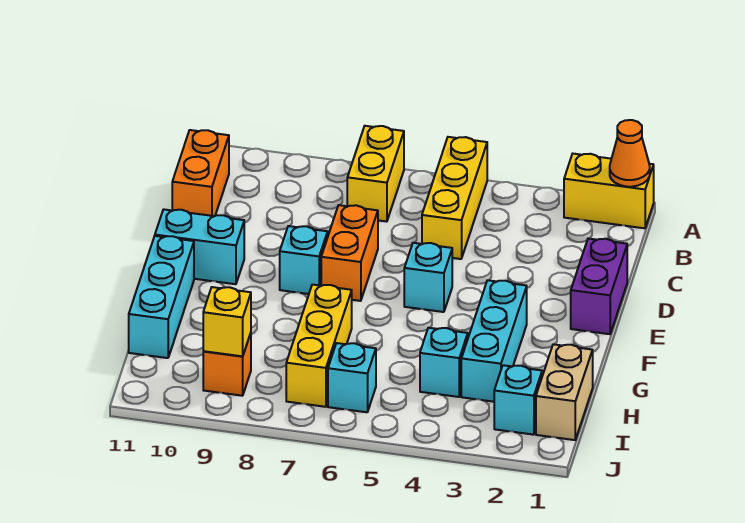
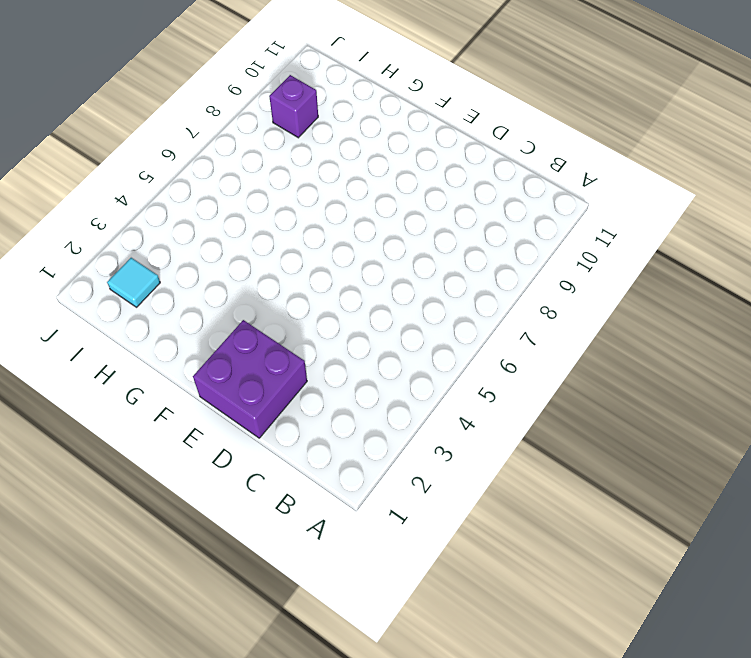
purple brick D1:E2 level 1 -> purple brick D1:E1 level 1
cyan tile I2 level 1 -> cyan brick I2 level 1
purple brick I9 level 1 -> orange brick I9 level 1
none -> yellow brick A1:A2 level 1
none -> yellow brick A5:C5 level 1
none -> yellow brick A7:B7 level 1

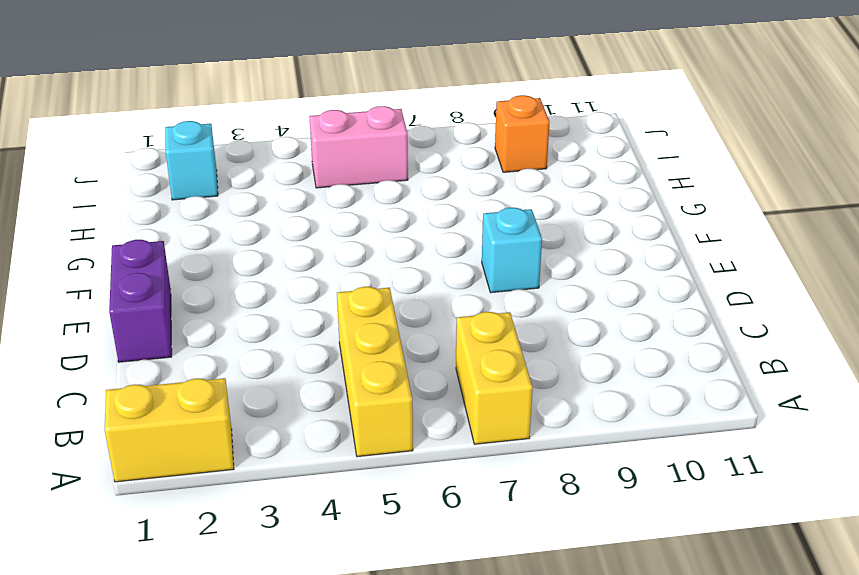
pink brick I5:I6 level 1 -> cyan brick I6 level 1
none -> orange brick B11:C11 level 1
none -> orange brick D7:E7 level 1
none -> cyan brick E5 level 1

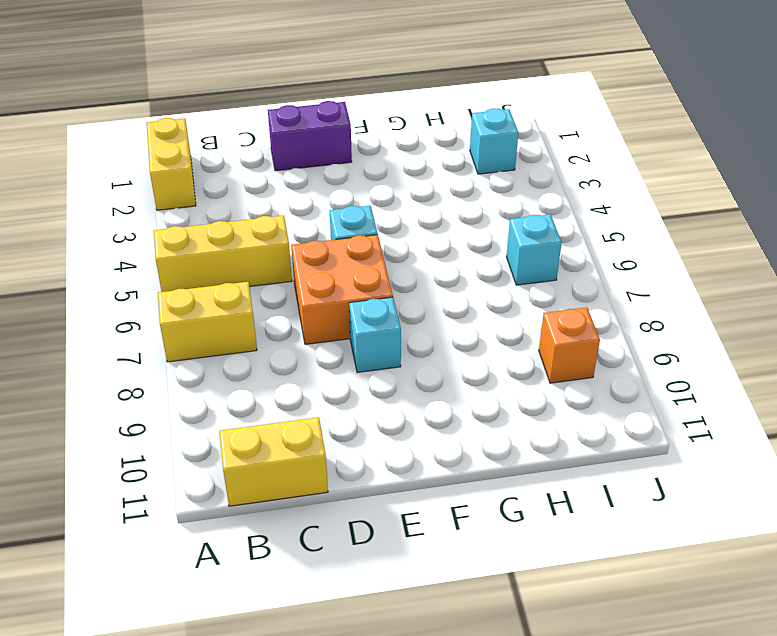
yellow brick B11:C11 level 1 -> orange brick B11:C11 level 1
orange brick D6:E7 level 1 -> orange brick D7:E7 level 1
none -> cyan brick E10:E11 level 1
none -> cyan brick F3:H3 level 1
none -> cyan brick F11:H11 level 1

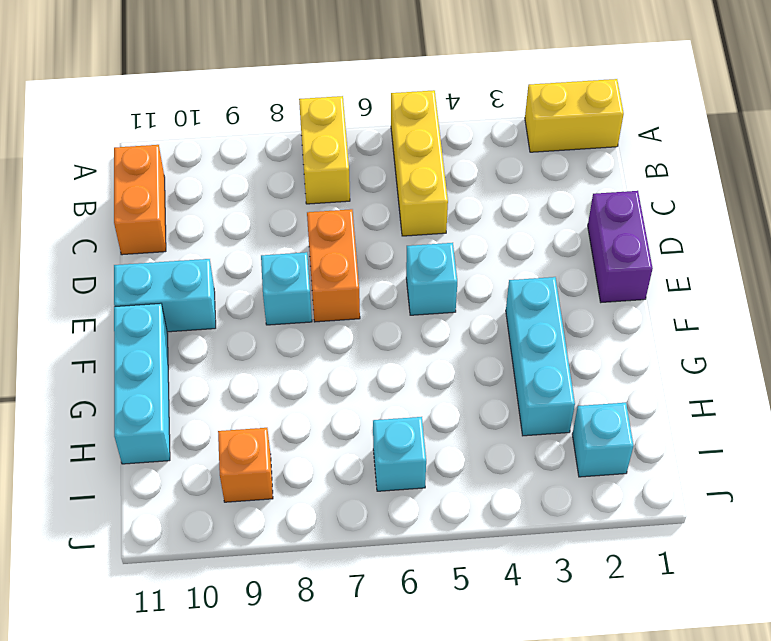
none -> yellow brick G7:I7 level 1
none -> tan brick H1:I1 level 1
none -> cyan brick H4 level 1

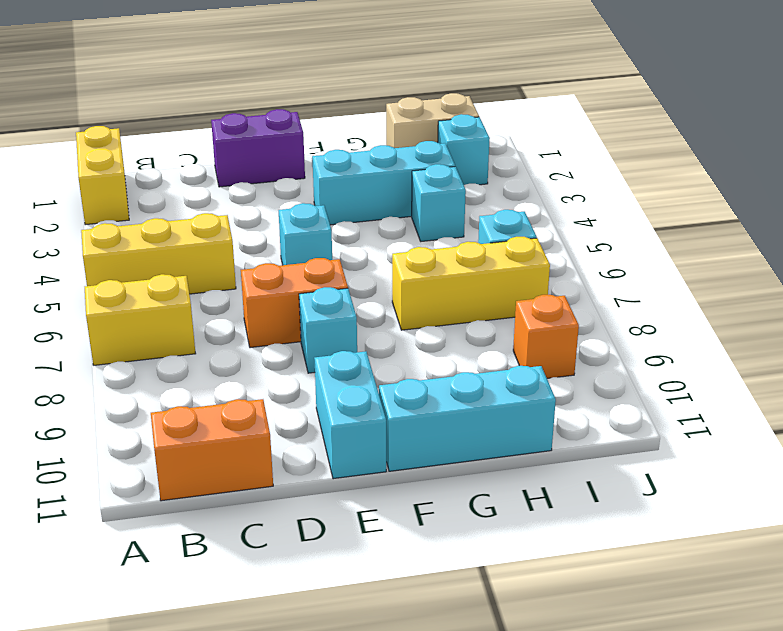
none -> orange cone A1 level 2
none -> yellow brick I9 level 2

